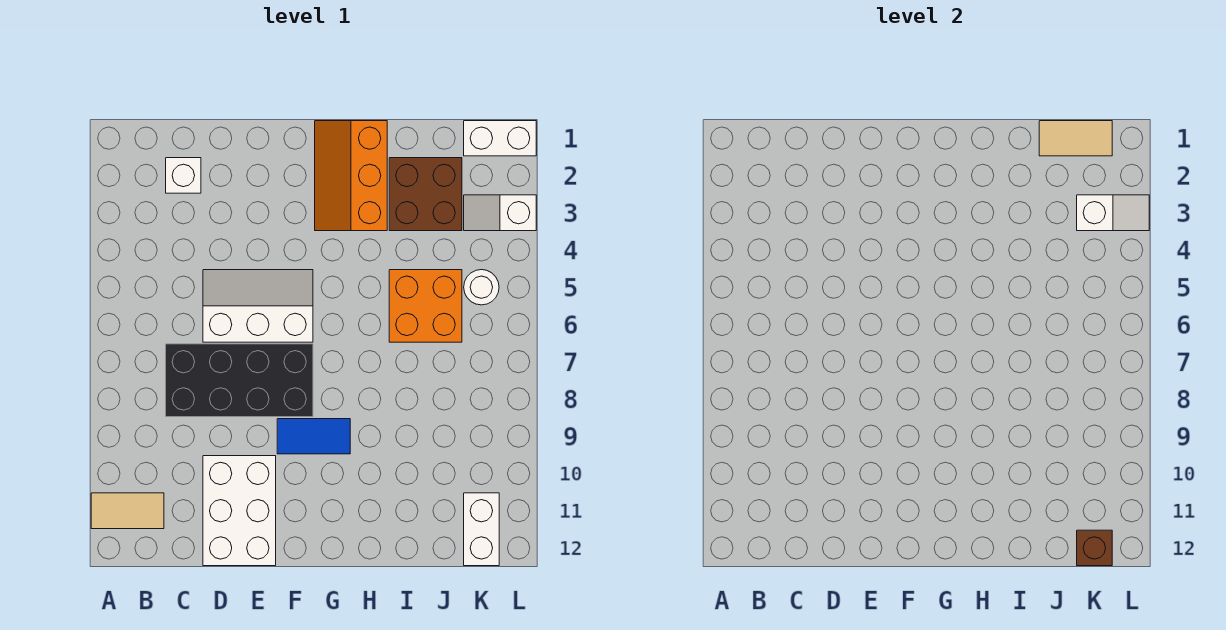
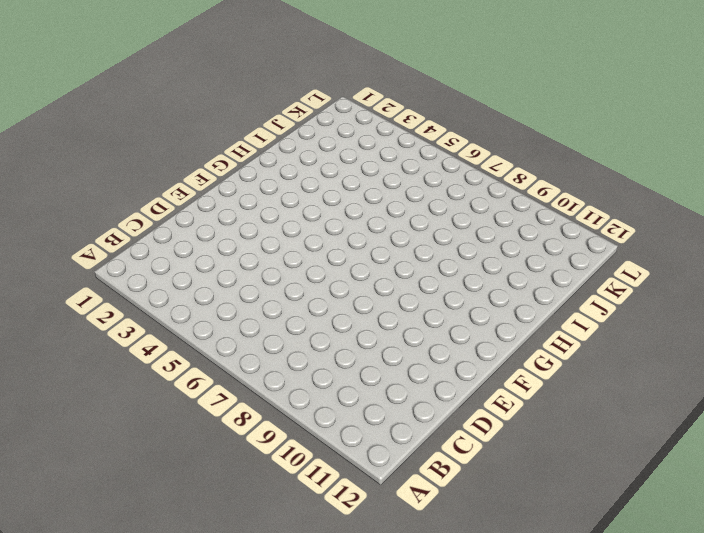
none -> tan tile A11:B11 level 1
none -> white brick C2 level 1
none -> black brick C7:F8 level 1

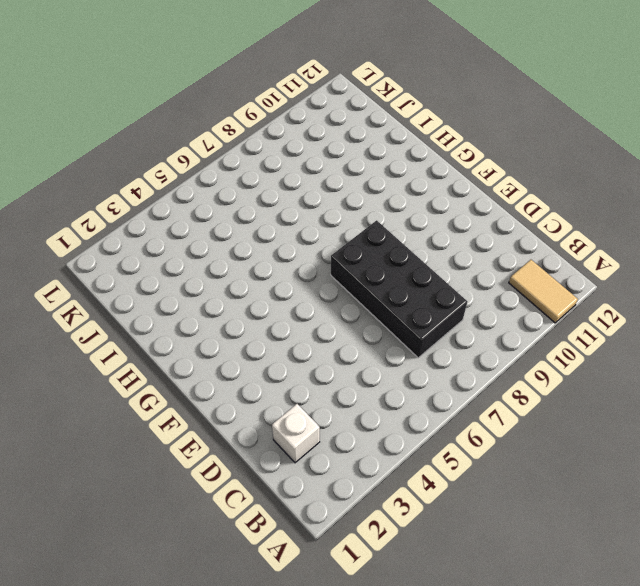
none -> white slope D5:F6 level 1 top 6
none -> white brick D10:E12 level 1
none -> blue tile F9:G9 level 1

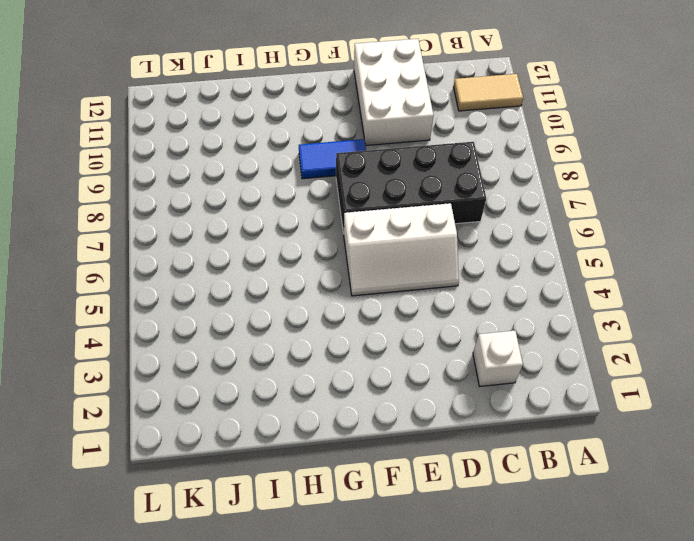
none -> orange slope G1:H3 level 1 top H
none -> brown brick I2:J3 level 1
none -> orange brick I5:J6 level 1

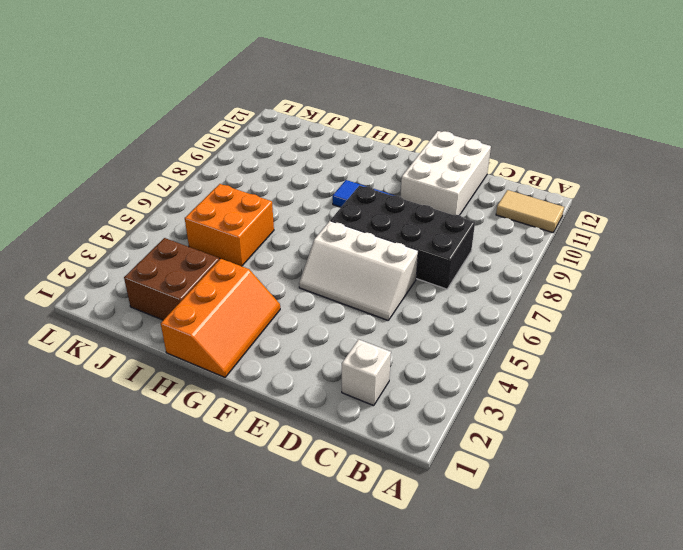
none -> white brick K1:L1 level 1
none -> white slope K3:L3 level 1 top L
none -> white round brick K5 level 1

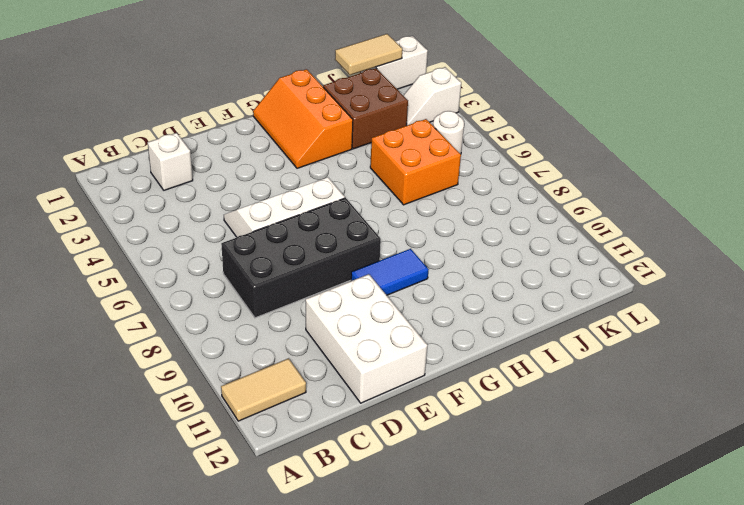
none -> white brick K11:K12 level 1
none -> white slope K3:L3 level 2 top K
none -> brown brick K12 level 2

